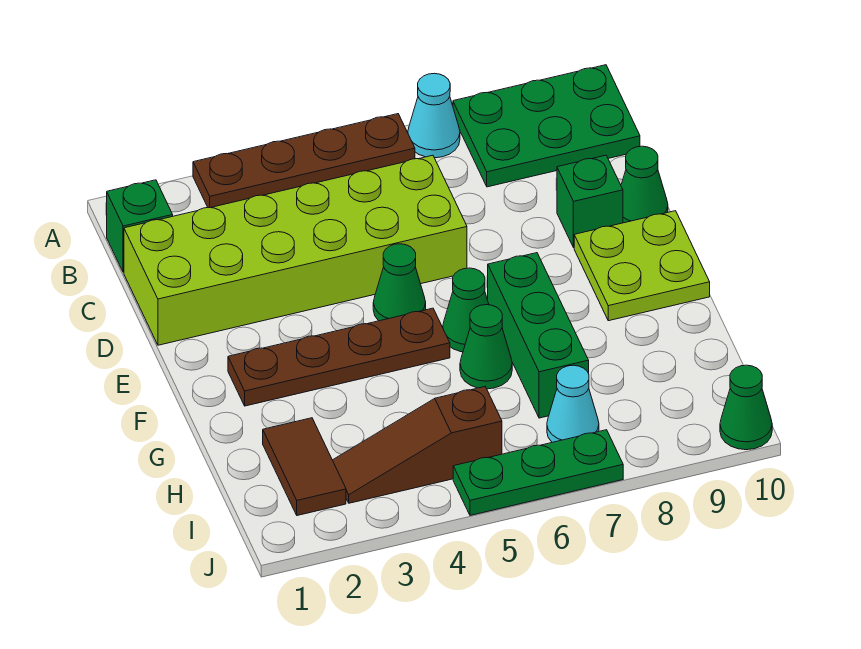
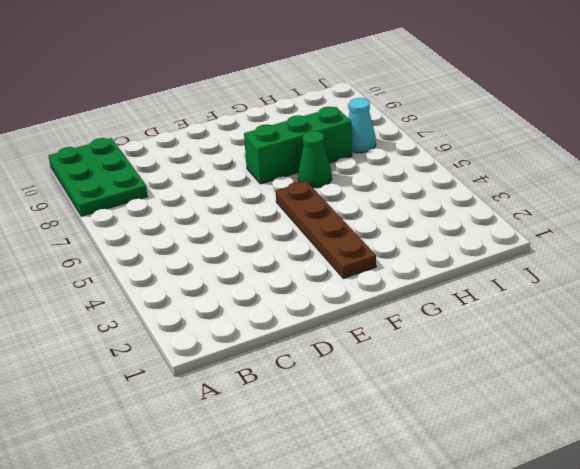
none -> brown plate A3:A6 level 1
none -> cyan cone A7 level 1
none -> green brick B1 level 1

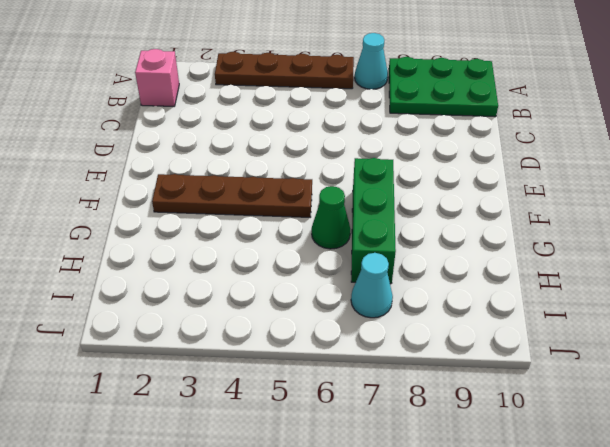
pink brick B1 level 1 -> green brick B1 level 1
none -> lime brick C1:D6 level 1
none -> green brick D9 level 1
none -> green cone D10 level 1

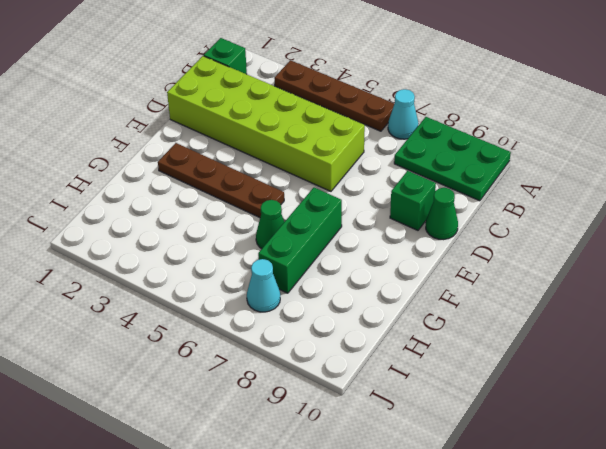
none -> green cone E5 level 1
none -> lime plate E9:F10 level 1
none -> green cone F6 level 1

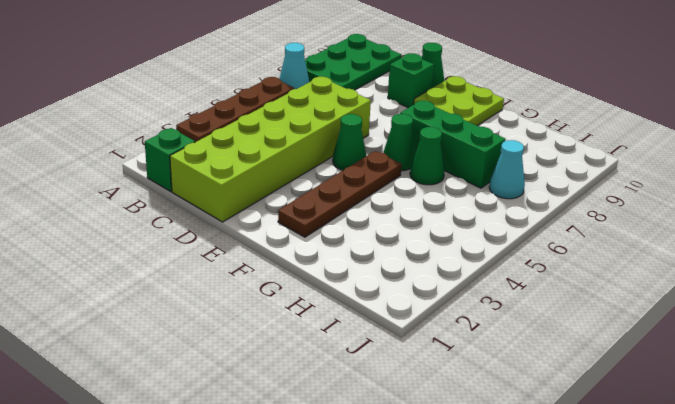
none -> brown tile H2:I2 level 1
none -> brown slope I3:I5 level 1 top 5
none -> green plate J5:J7 level 1

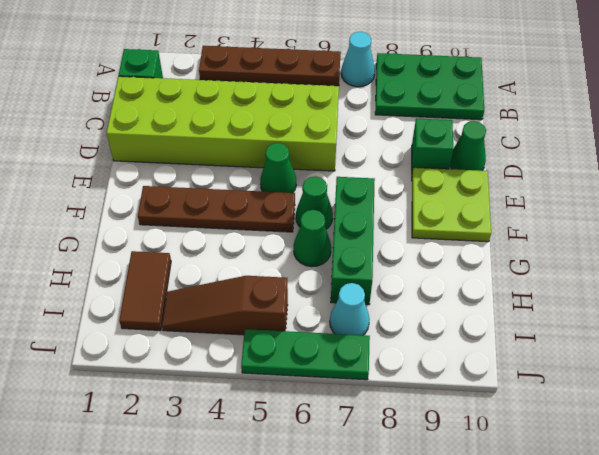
none -> green cone J10 level 1

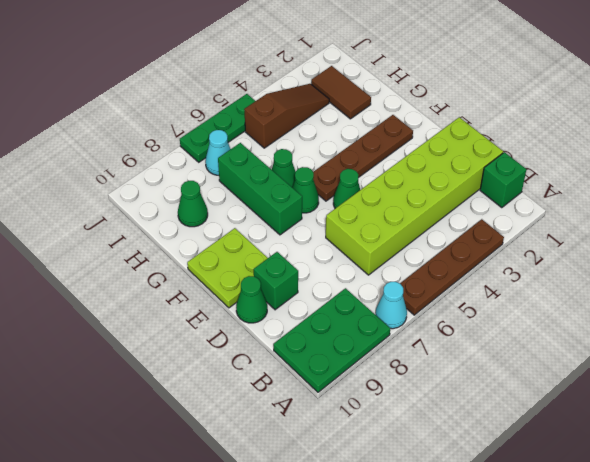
green cone H9 level 1 -> green cone J10 level 1

